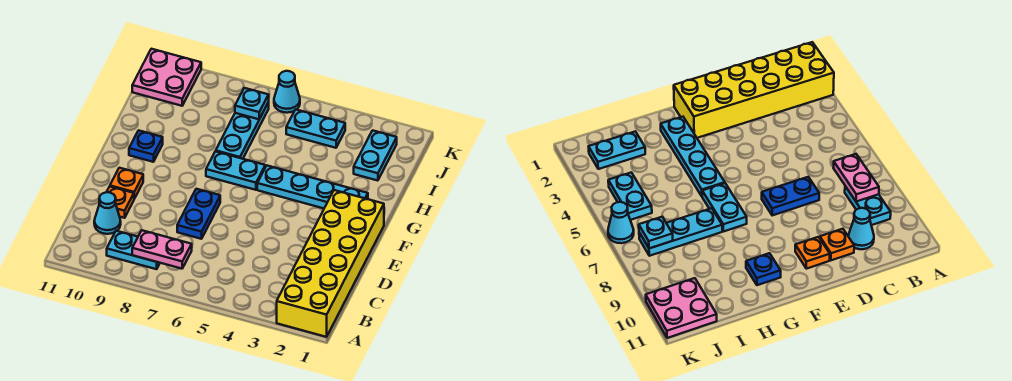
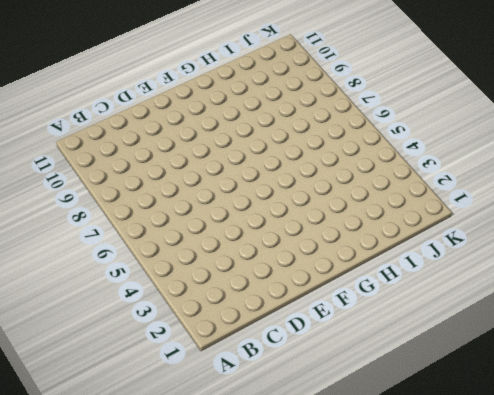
none -> yellow brick A1:F2 level 1
none -> cyan plate B8:B9 level 1
none -> cyan cone C10 level 1

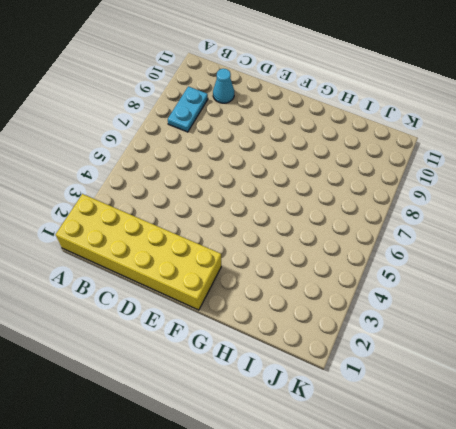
none -> blue plate D7:E7 level 1
none -> orange plate D10 level 1
none -> orange plate E10 level 1

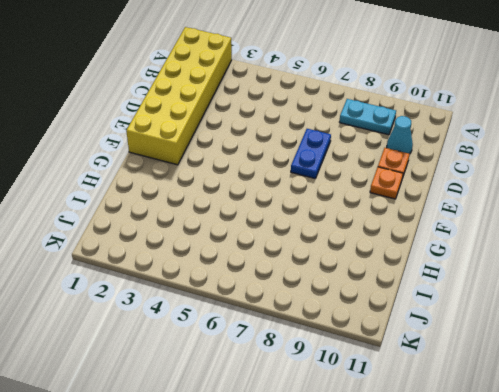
none -> cyan plate G2:G5 level 1
none -> cyan plate G6:G7 level 1
none -> blue plate G10 level 1

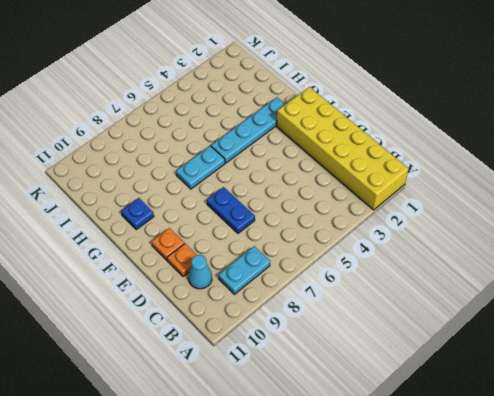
none -> cyan plate H7:J7 level 1
none -> cyan plate I2:J2 level 1
none -> cyan plate J4:J5 level 1

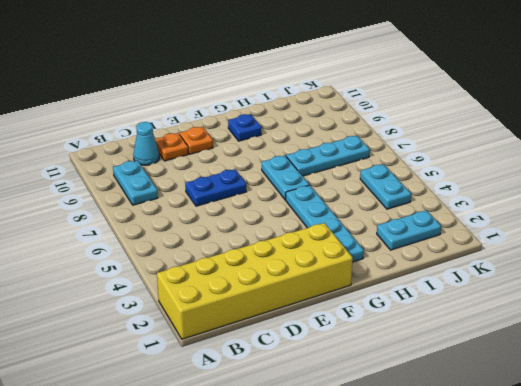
none -> pink plate J10:K11 level 1
none -> cyan cone K6 level 1
none -> pink plate B7:B8 level 2

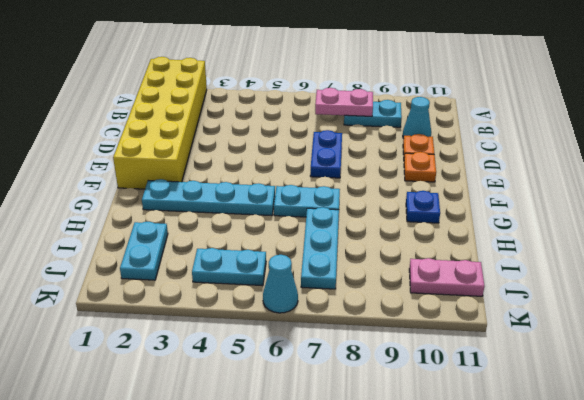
pink plate J10:J11 level 1 -> pink plate J10:K11 level 1
none -> cyan plate J7 level 2

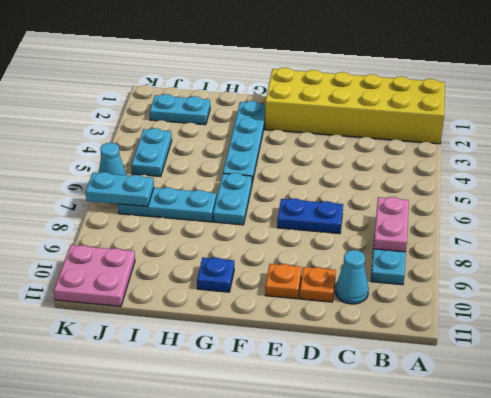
cyan plate J7:K7 level 2 -> cyan plate J7 level 2

